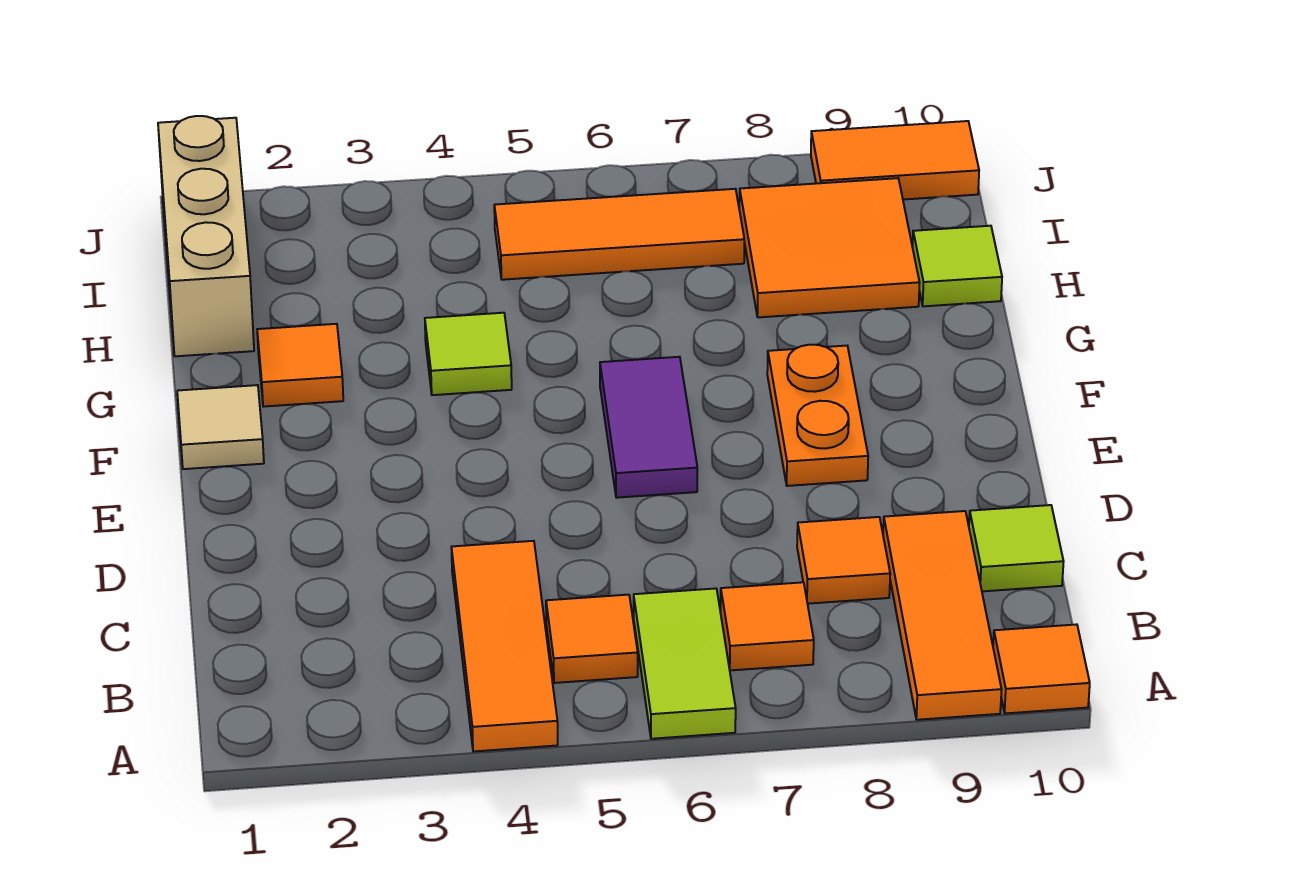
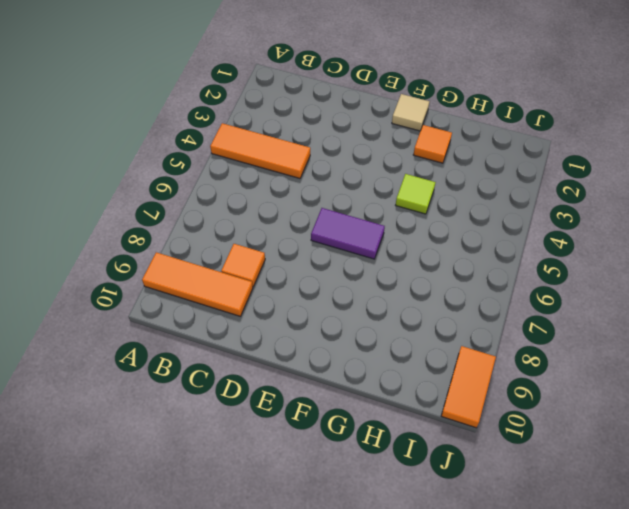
none -> lime tile A6:B6 level 1
none -> orange tile A10 level 1
none -> orange tile B5 level 1

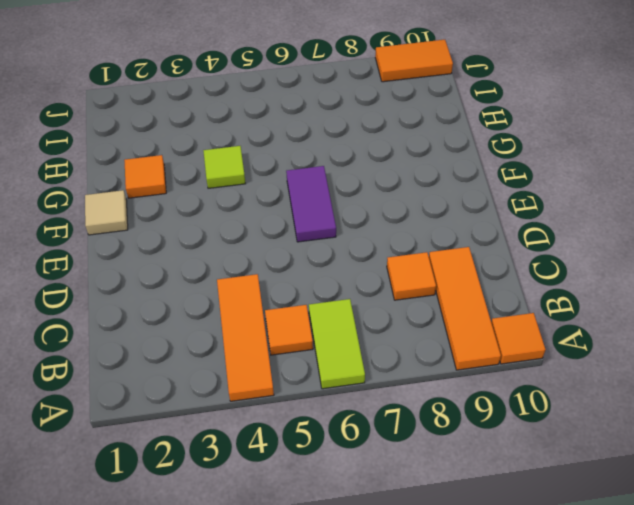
none -> orange tile B7 level 1
none -> lime tile C10 level 1
none -> orange plate E8:F8 level 1

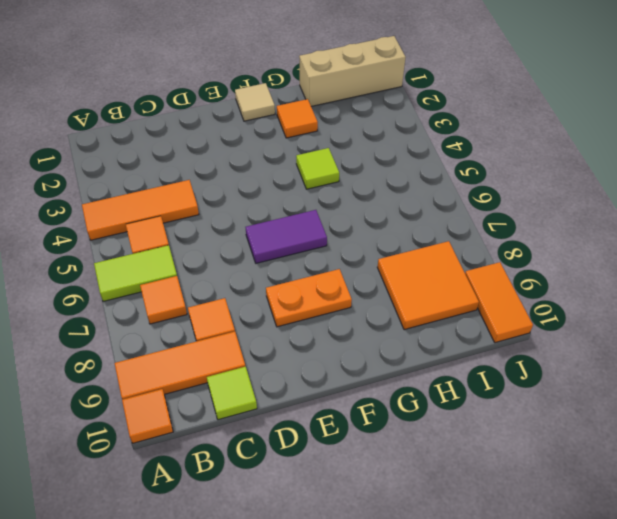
none -> lime tile H10 level 1
none -> orange tile I5:I7 level 1

